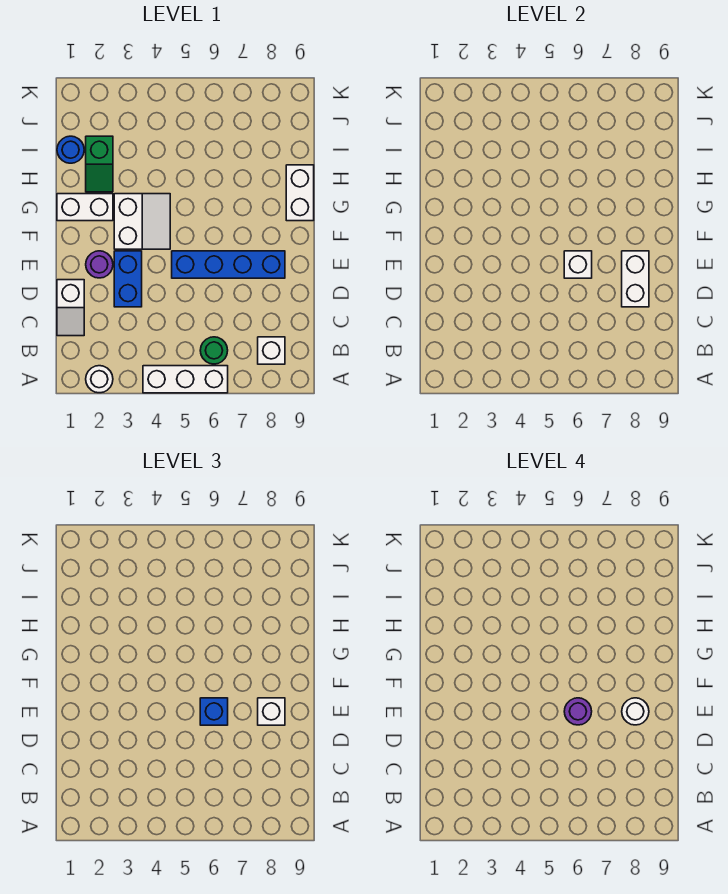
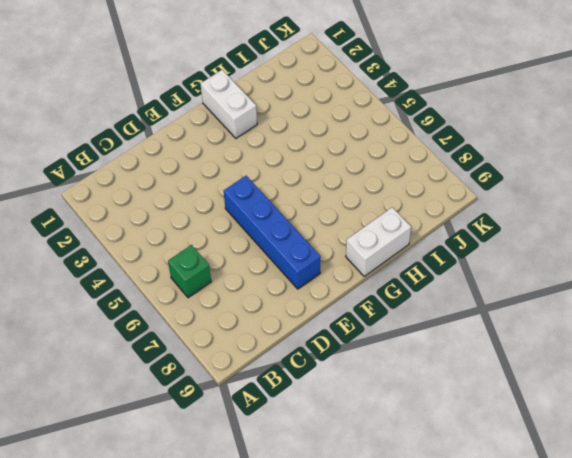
green brick B6 level 1 -> green round brick B6 level 1
none -> white round brick A2 level 1
none -> white brick A4:A6 level 1
none -> white brick B8 level 1

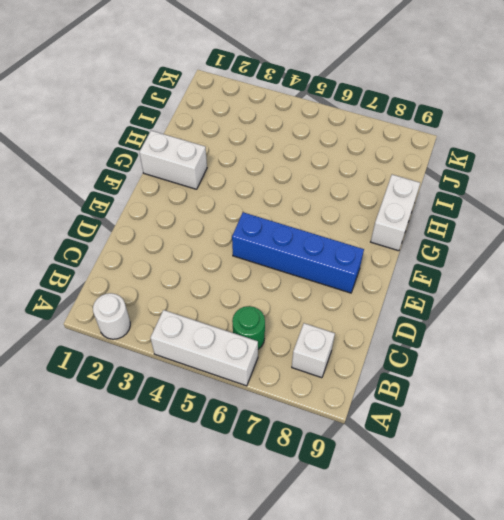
none -> white slope C1:D1 level 1 top D
none -> blue brick D3:E3 level 1
none -> purple round brick E2 level 1

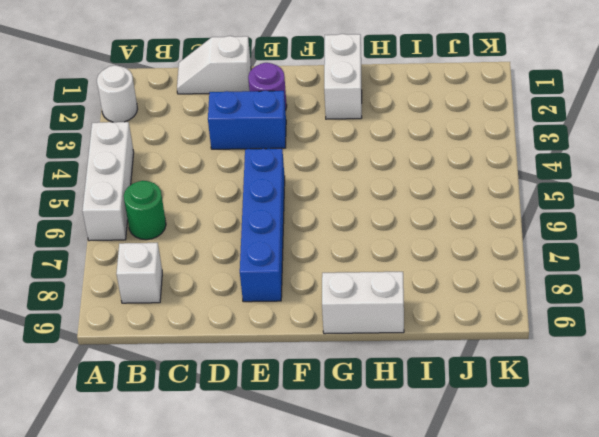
none -> white slope F3:G4 level 1 top 3
none -> green slope H2:I2 level 1 top I
none -> blue round brick I1 level 1

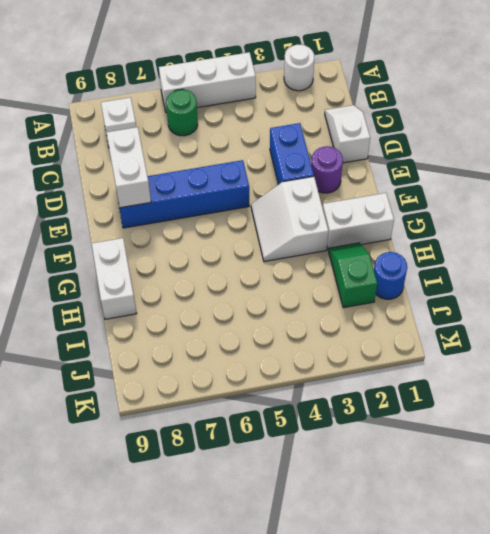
none -> white brick E6 level 2
none -> blue brick E6 level 3
none -> white brick E8 level 3

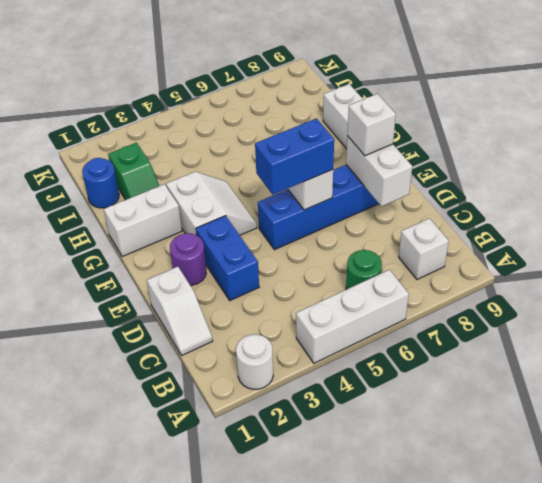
blue brick E5:E6 level 3 -> blue brick E6 level 3
none -> purple round brick E6 level 4
none -> white round brick E8 level 4

